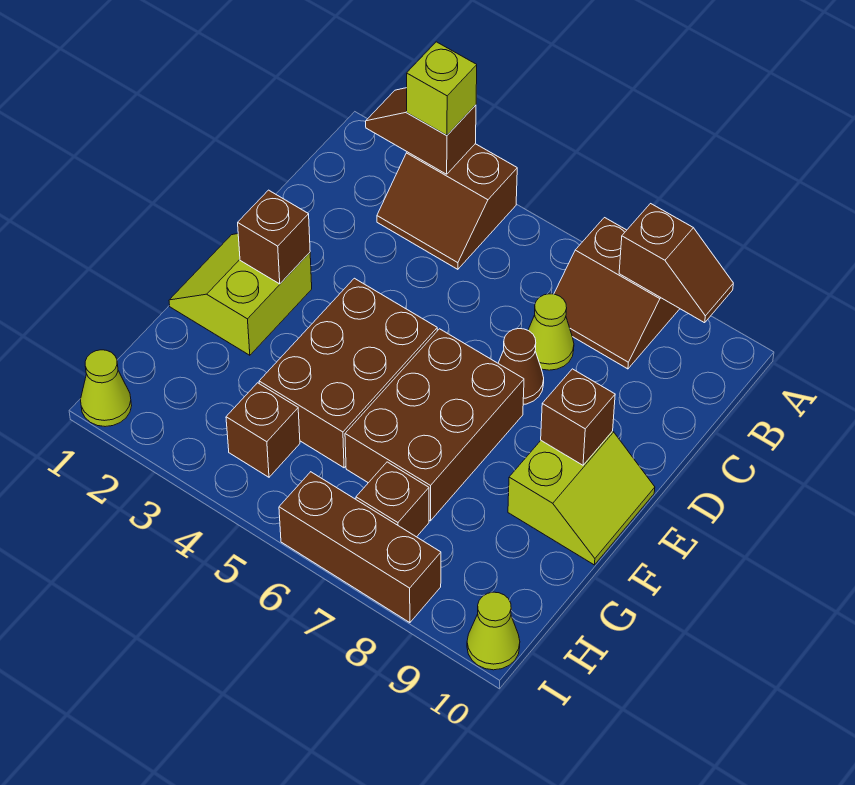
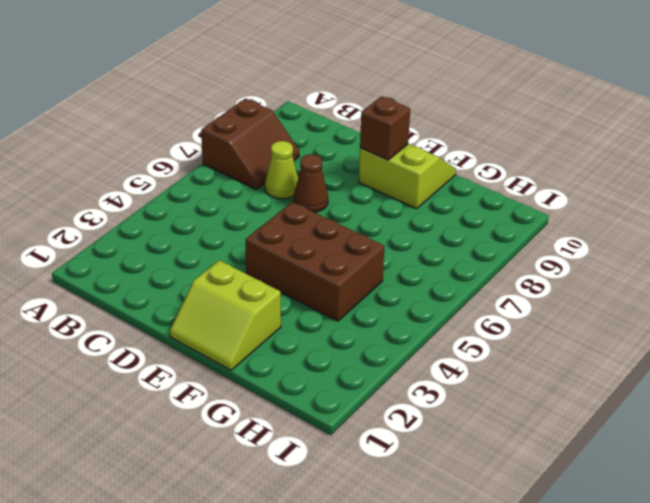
none -> brown slope A3:B4 level 1 top A
none -> brown brick E6:G7 level 1
none -> brown brick H4 level 1

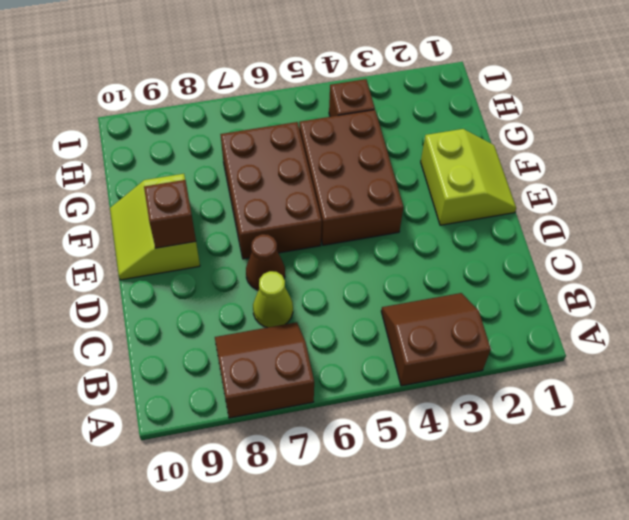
none -> brown brick H7 level 1
none -> lime cone I1 level 1
none -> brown brick I6:I8 level 1

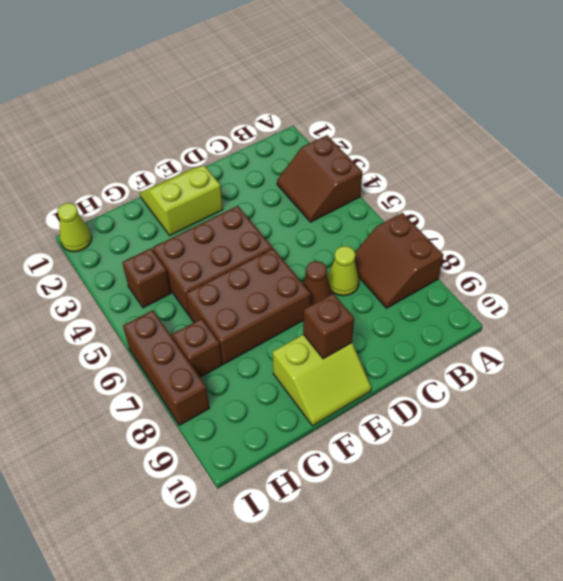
none -> lime cone I10 level 1
none -> brown slope A2:A3 level 2 top 3
none -> brown slope A8:A9 level 2 top 8

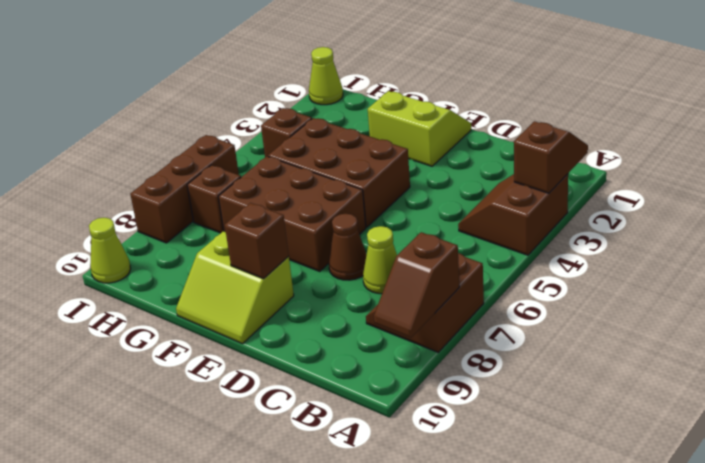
none -> brown brick E2 level 2
none -> lime brick A3 level 3

